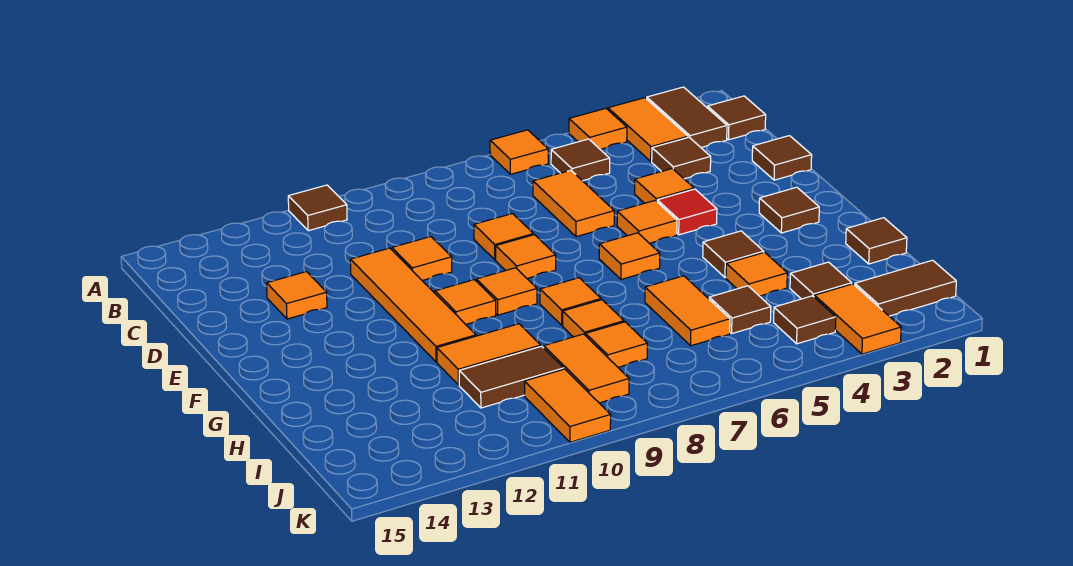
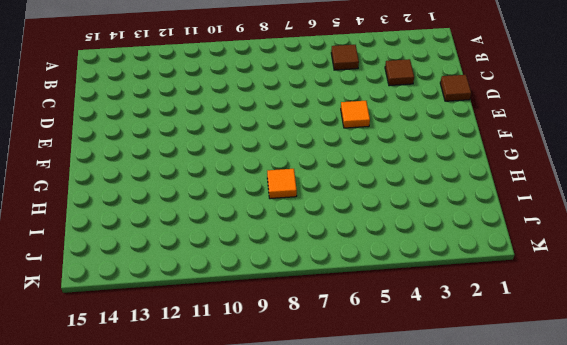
none -> brown tile A2:B2 level 1
none -> orange tile A3:B3 level 1
none -> orange tile A4 level 1
none -> orange tile A6 level 1

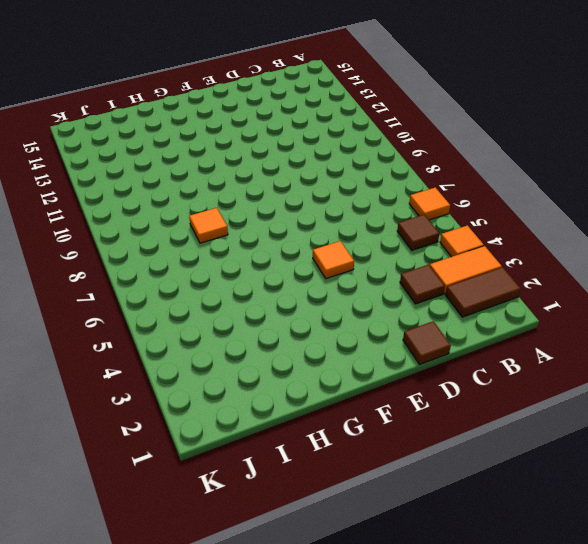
none -> brown tile A11 level 1
none -> brown tile B1 level 1
none -> orange tile C6:D6 level 1
none -> orange tile D4 level 1

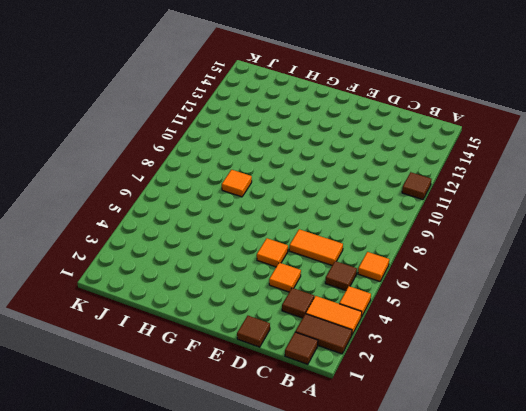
none -> orange tile D8 level 1
none -> orange tile D10 level 1
none -> orange tile D11:G11 level 1
none -> orange tile D13 level 1

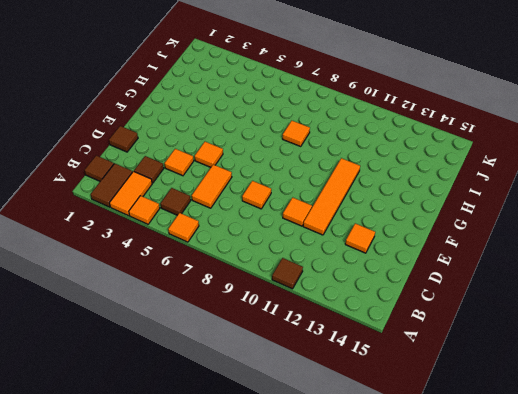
none -> red tile E4 level 1
none -> orange tile E8 level 1
none -> brown tile F2 level 1
none -> orange tile F6 level 1

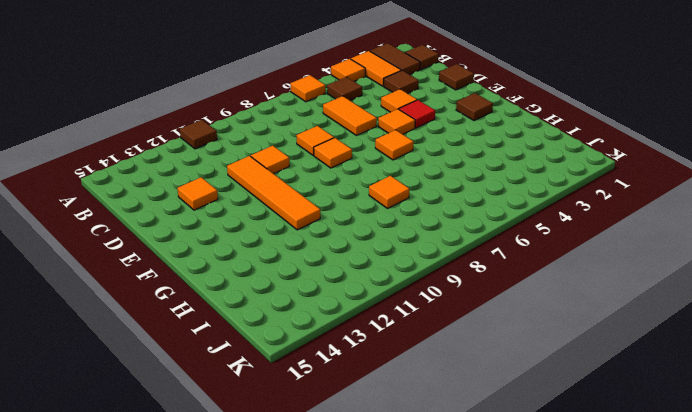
none -> orange tile F9 level 1
none -> orange tile F10 level 1
none -> brown tile G4 level 1
none -> orange tile G8 level 1

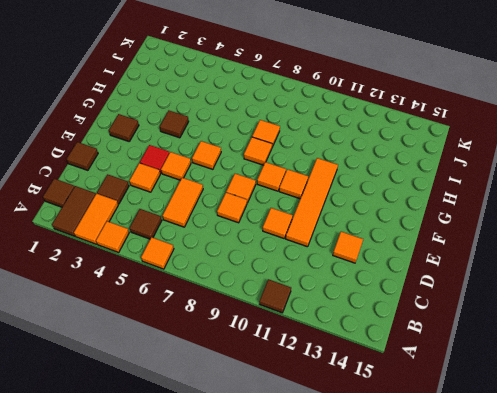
none -> brown tile H1 level 1
none -> orange tile H4 level 1
none -> orange tile H6:I6 level 1
none -> orange tile H10:H11 level 1

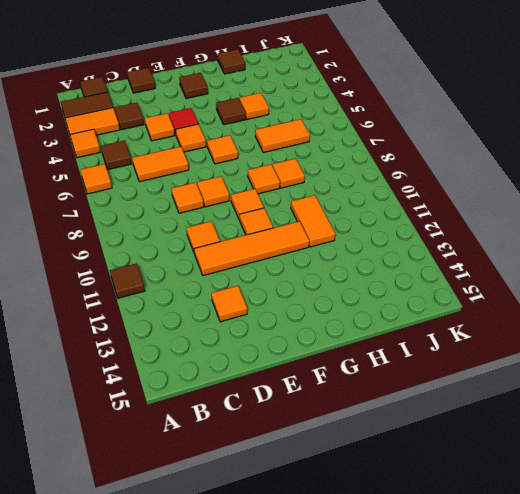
none -> brown tile I3 level 1
none -> brown tile I5 level 1
none -> orange tile I8 level 1
none -> orange tile I9:J9 level 1

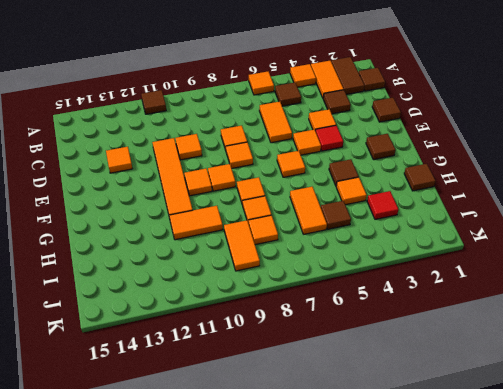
red tile I3 level 1 -> brown tile I3 level 1
none -> brown tile I10:I11 level 1
none -> brown tile J1:J2 level 1
none -> orange tile J3:K3 level 1
none -> brown tile J4 level 1

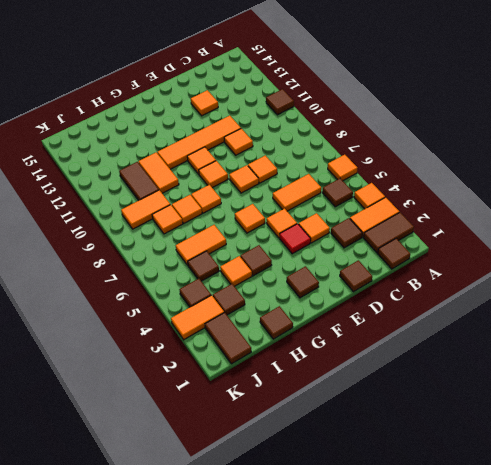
none -> orange tile J10:K10 level 1

